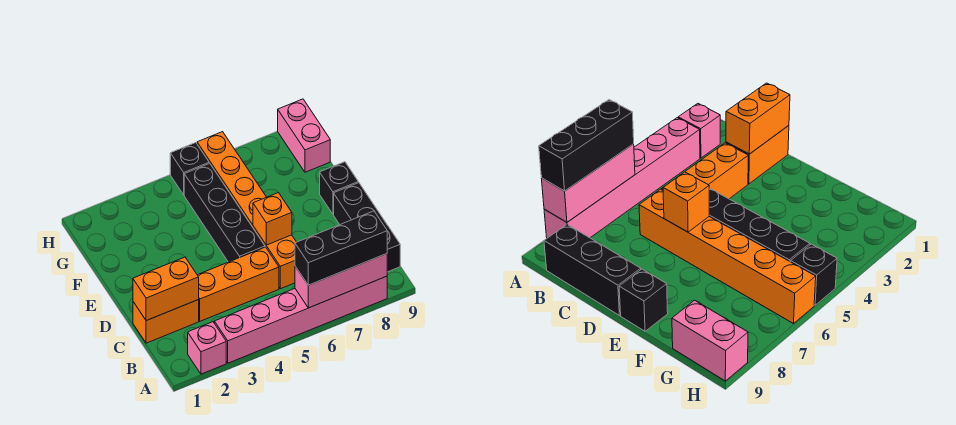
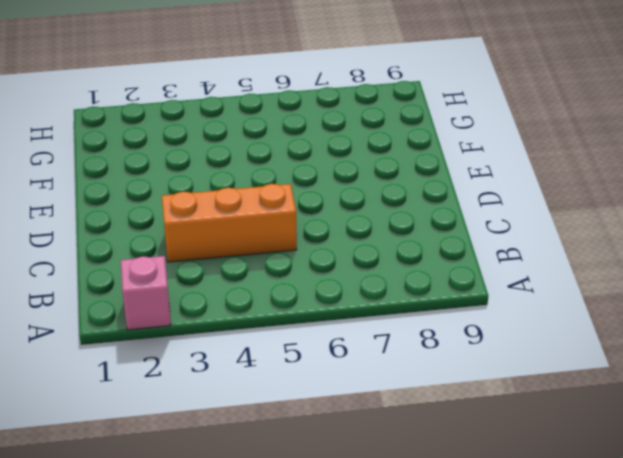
none -> pink brick A3:A8 level 1
none -> black brick B9:D9 level 1
none -> orange brick C1:C2 level 1

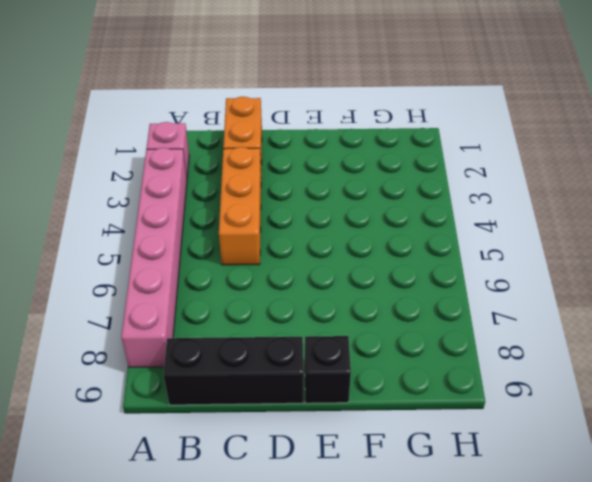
none -> orange brick C6:H6 level 1
none -> black brick D5:G5 level 1
none -> pink brick G9:H9 level 1

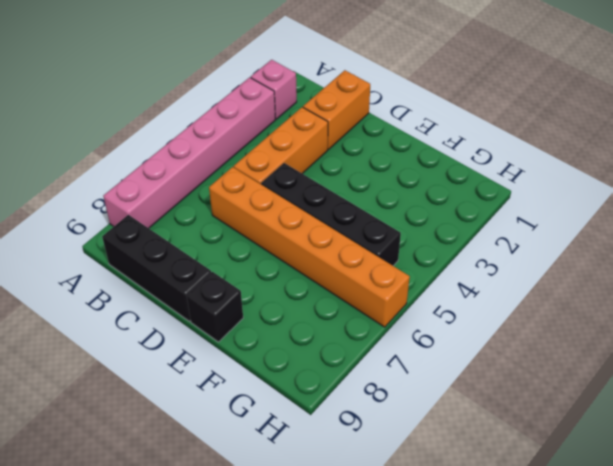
none -> pink brick G9:H9 level 1
none -> black brick H5 level 1
none -> pink brick A6:A8 level 2

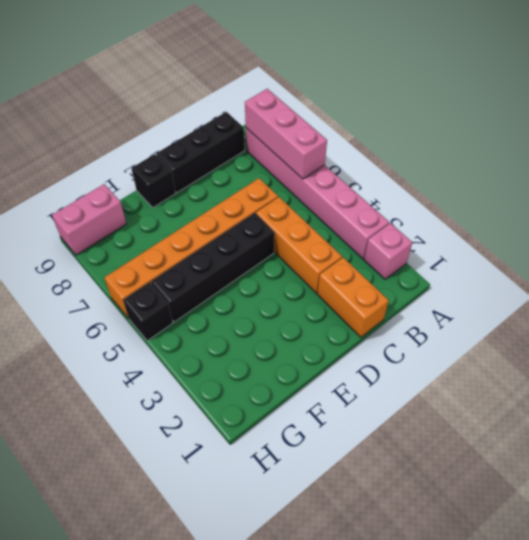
none -> orange brick C1:C2 level 2
none -> orange brick D6 level 2
none -> black brick A6:A8 level 3

